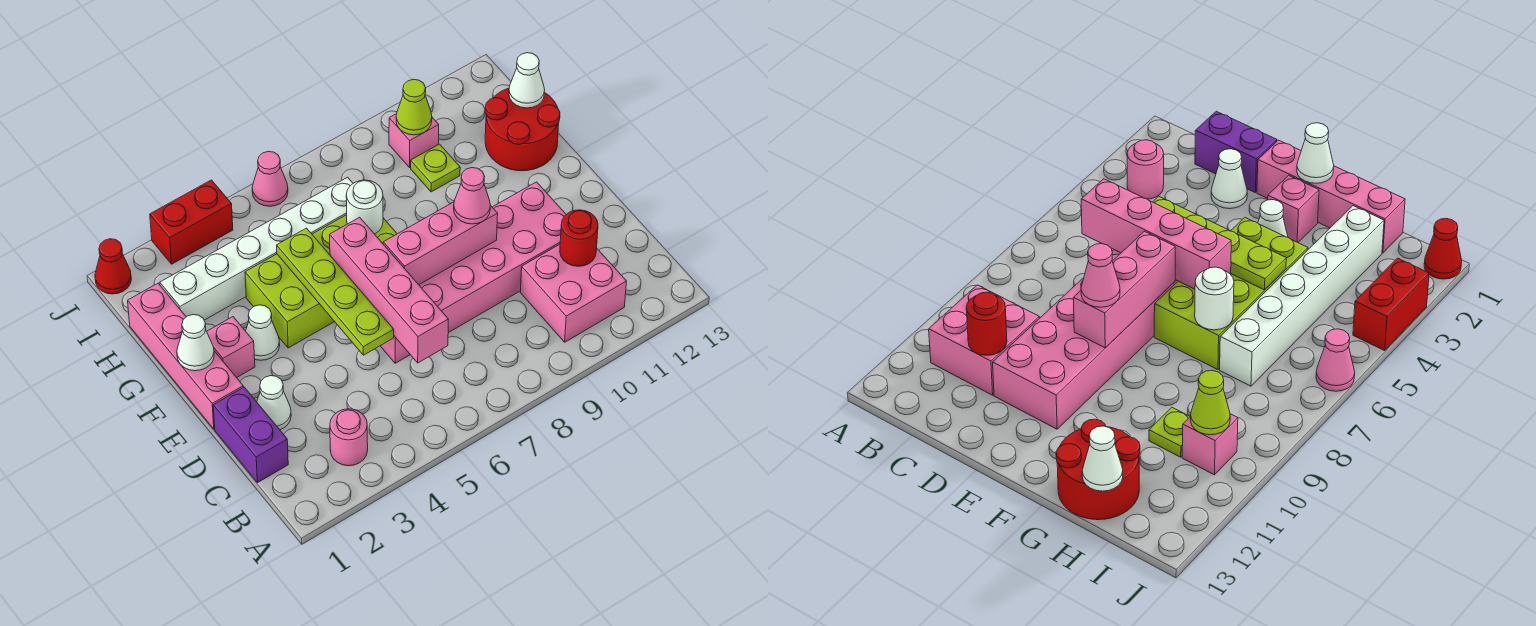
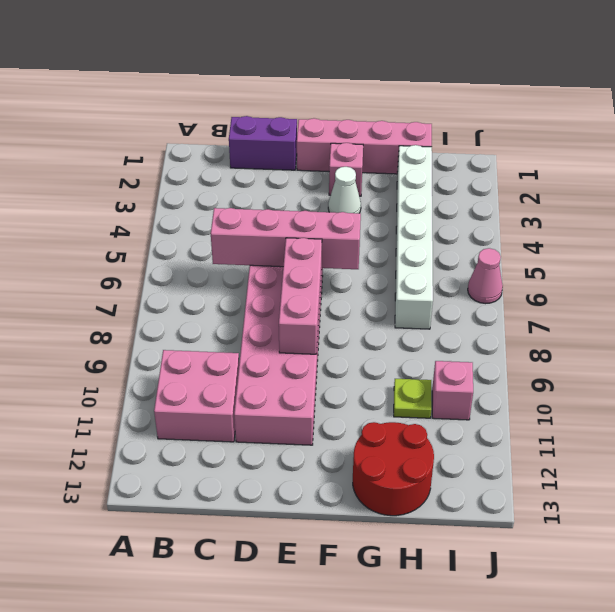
none -> pink round brick B3 level 1
none -> white cone D2 level 1
none -> lime brick F4:G7 level 1

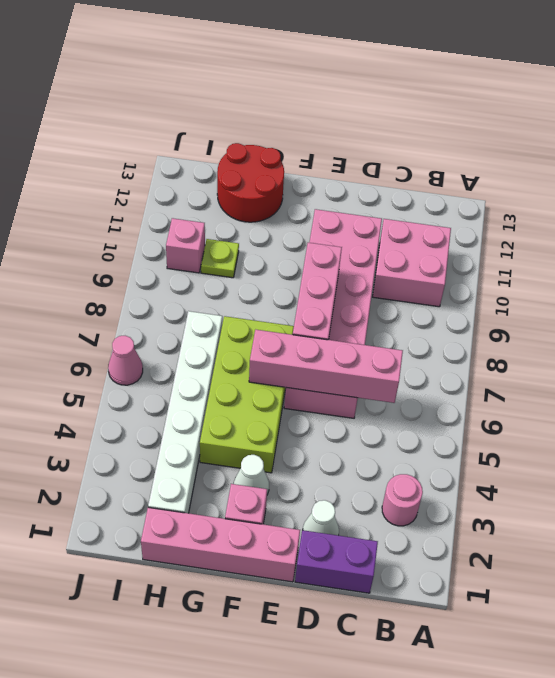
none -> red cone J1 level 1
none -> red brick J3:J4 level 1
none -> red round brick C11 level 2

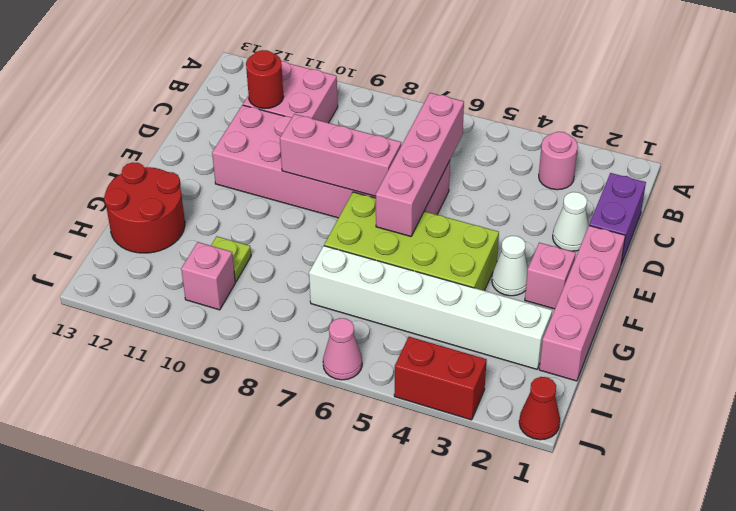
none -> lime plate D5:G5 level 2
none -> white cone F1 level 2
none -> white round brick G7 level 2

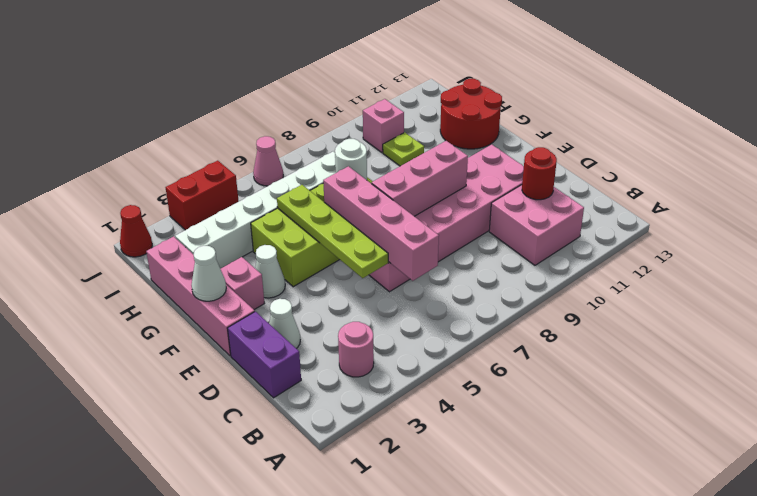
none -> white cone H13 level 2
none -> lime cone I10 level 2
none -> pink cone E9 level 3

